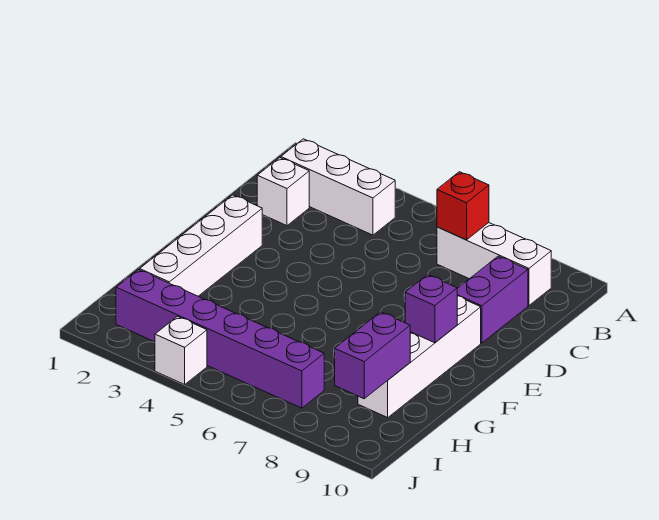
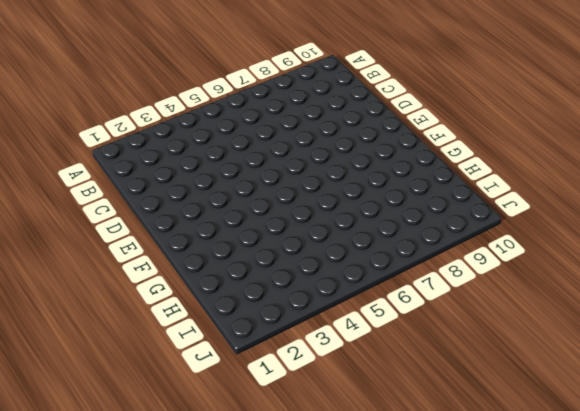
none -> white brick B2:B4 level 1
none -> white brick B7:B9 level 1

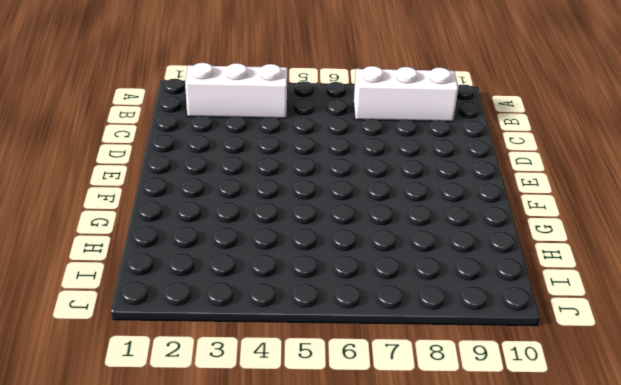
none -> white brick C2 level 1
none -> purple brick C9:D9 level 1

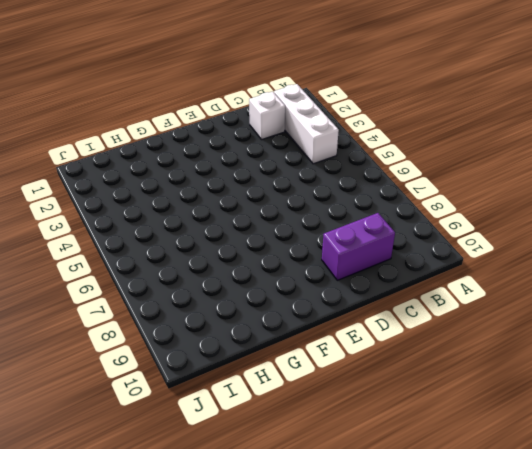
none -> white brick B7:B9 level 1
none -> white brick E2:H2 level 1

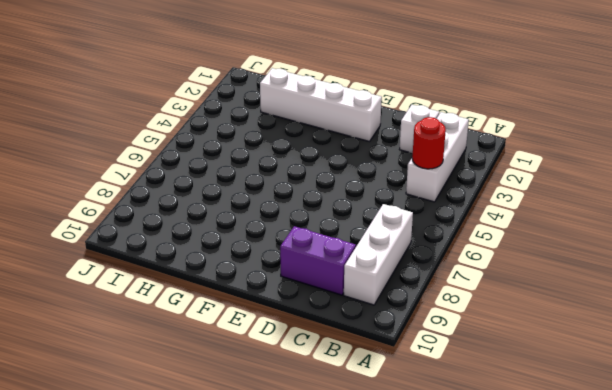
red round brick B4 level 2 -> none
none -> white brick E9:H9 level 1
none -> purple brick I2:I7 level 1

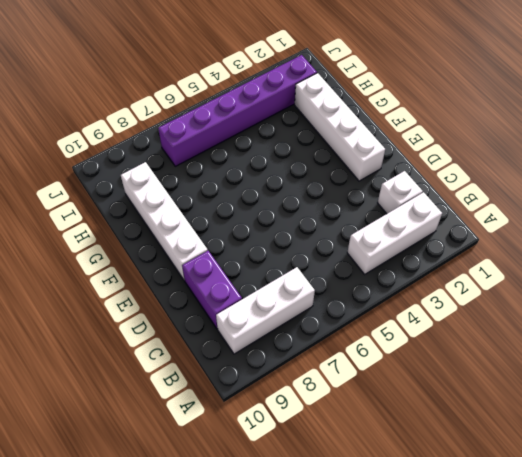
none -> white brick J4 level 1
none -> red brick B7 level 2

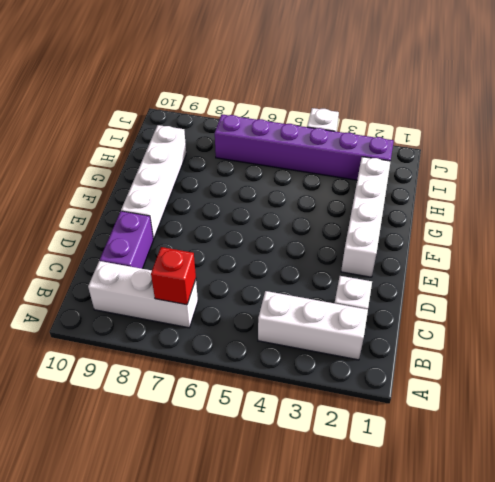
none -> purple brick F9 level 2
none -> purple brick H9:I9 level 2

